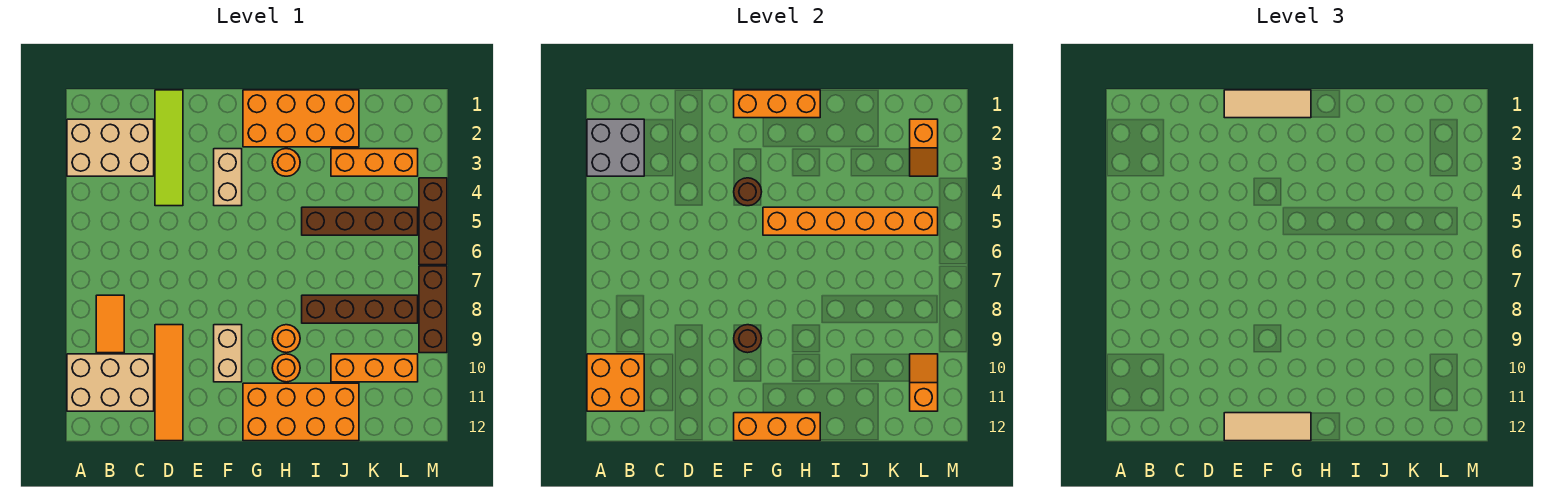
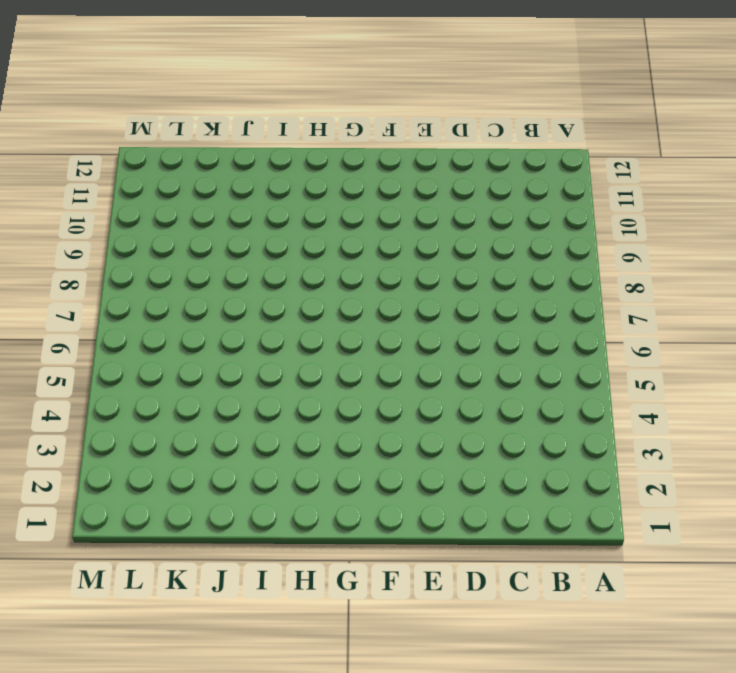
none -> tan brick A2:C3 level 1
none -> tan brick A10:C11 level 1
none -> orange tile B8:B9 level 1

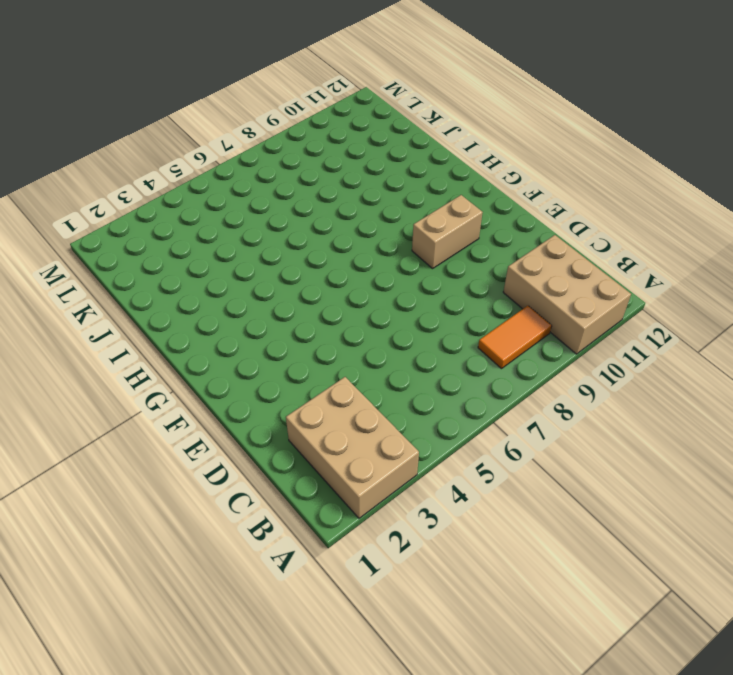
none -> lime tile D1:D4 level 1
none -> orange tile D9:D12 level 1
none -> tan brick F3:F4 level 1

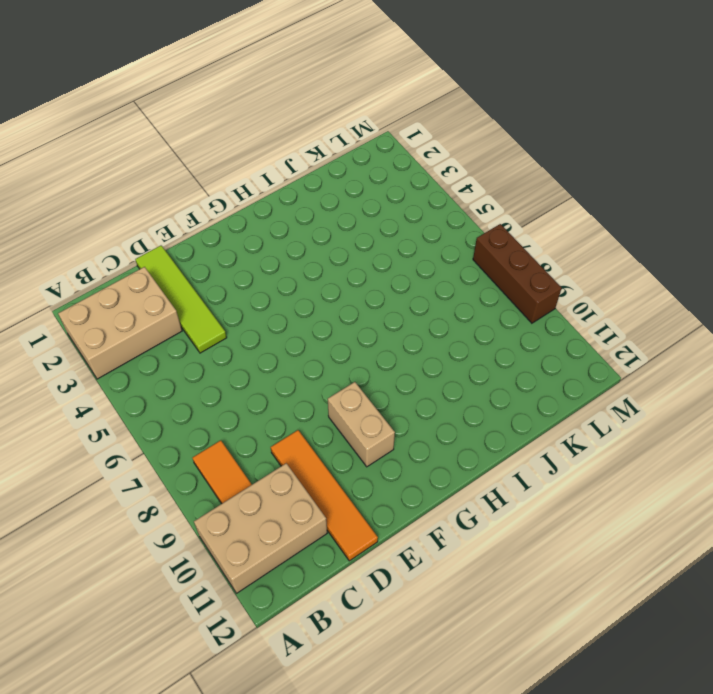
none -> tan brick F3:F4 level 1
none -> orange brick G1:J2 level 1
none -> orange brick G11:J12 level 1

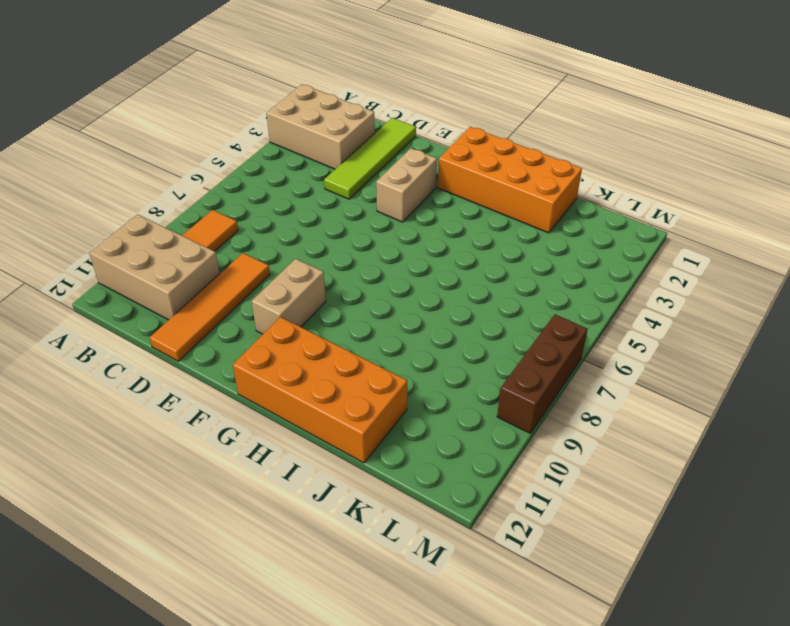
none -> orange round brick H3 level 1
none -> orange round brick H9 level 1
none -> orange round brick H10 level 1

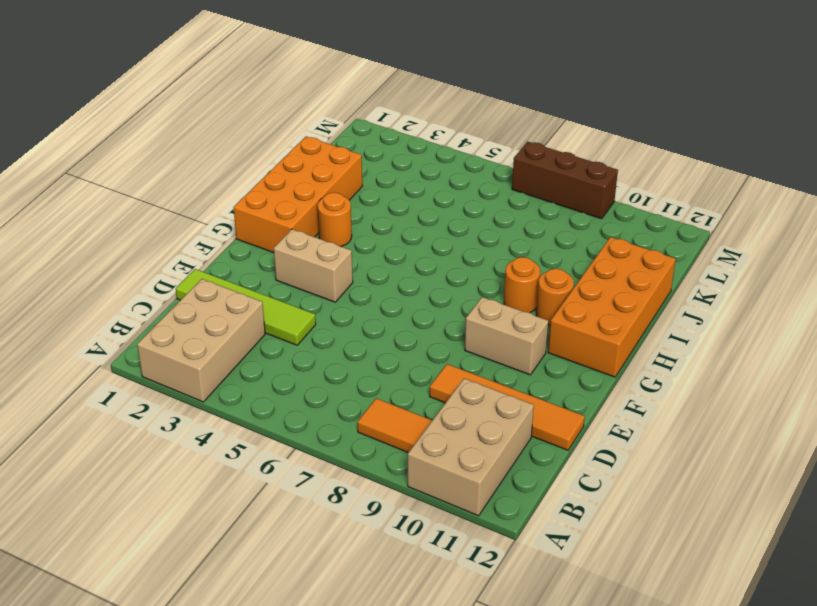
none -> brown brick I5:L5 level 1
none -> brown brick I8:L8 level 1
none -> orange brick J3:L3 level 1

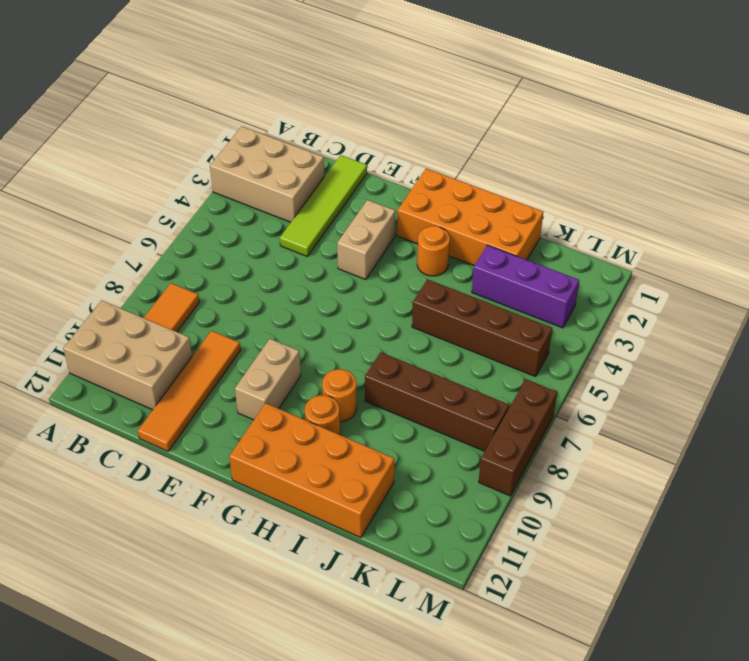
purple brick J3:L3 level 1 -> orange brick J3:L3 level 1
none -> orange brick J10:L10 level 1
none -> brown brick M4:M6 level 1
none -> grey brick A2:B3 level 2

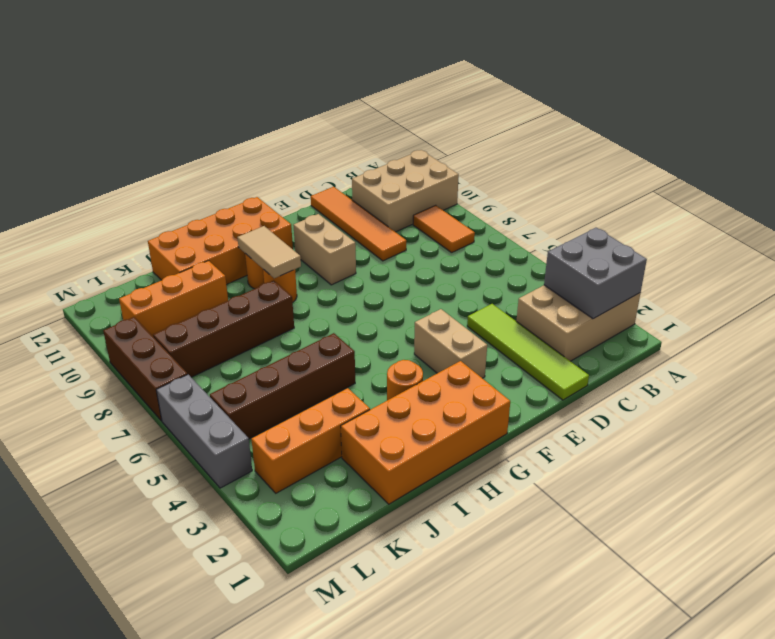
tan tile H9:H10 level 2 -> none
grey brick M4:M6 level 1 -> brown brick M4:M6 level 1
none -> orange brick A10:B11 level 2
none -> orange brick F1:H1 level 2
none -> brown round brick F4 level 2

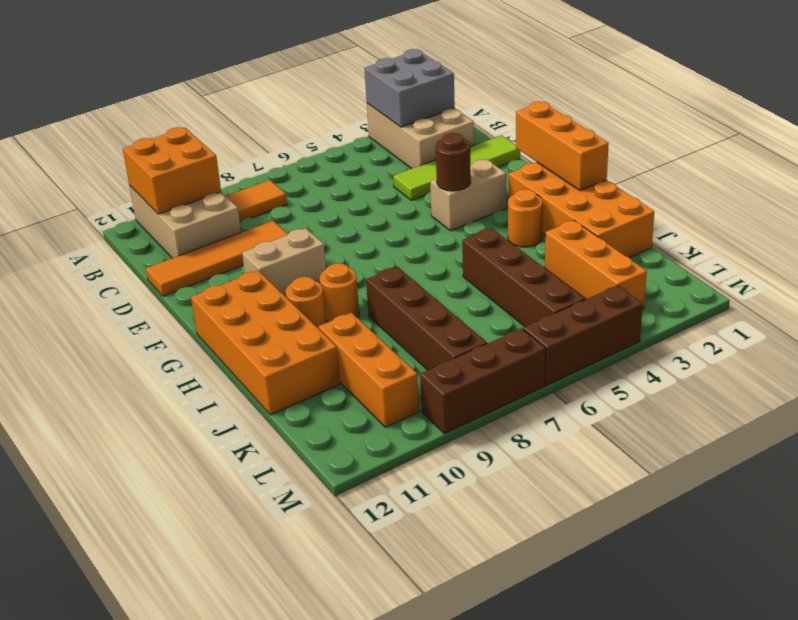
none -> brown round brick F9 level 2
none -> orange brick F12:H12 level 2
none -> orange brick G5:L5 level 2

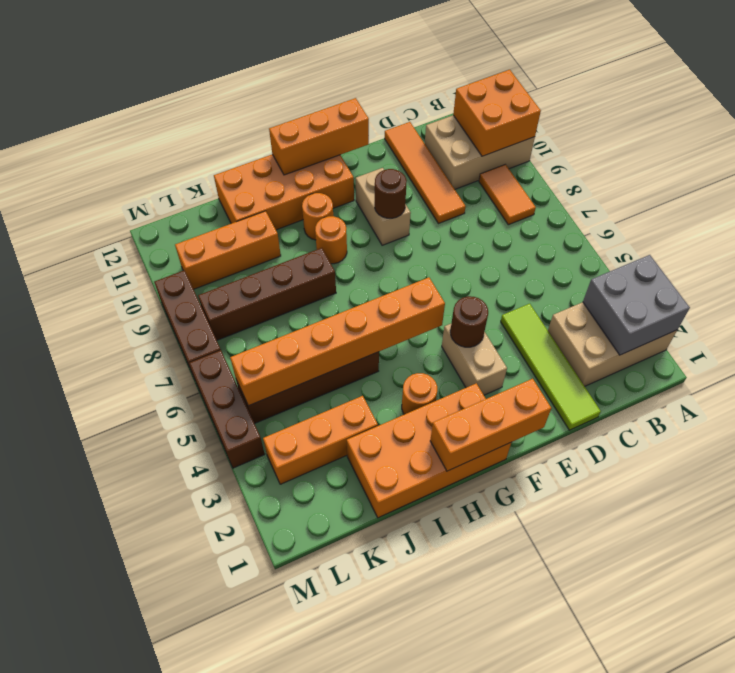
none -> orange slope L2:L3 level 2 top 2
none -> orange slope L10:L11 level 2 top 11
none -> tan tile E1:G1 level 3

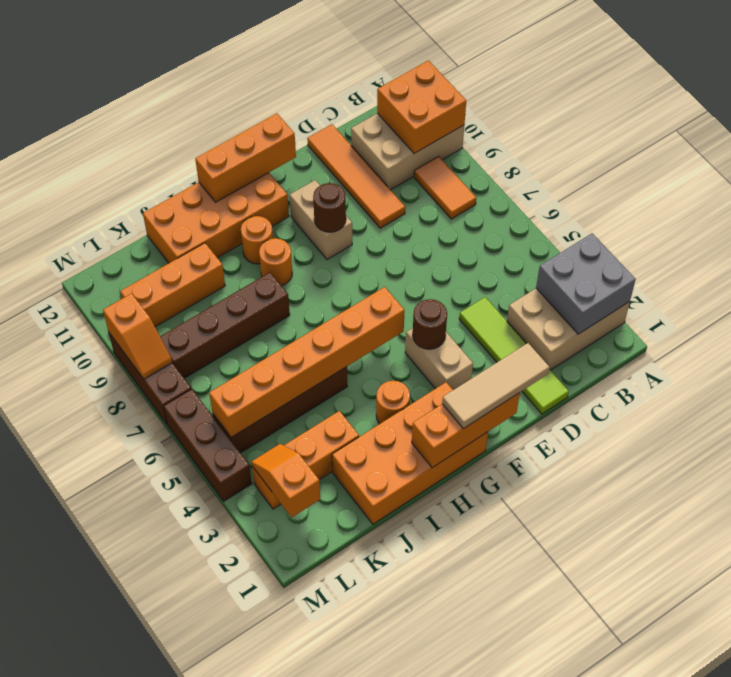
orange slope M8:M9 level 2 top 9 -> orange slope L10:L11 level 2 top 11
none -> tan tile E12:G12 level 3

